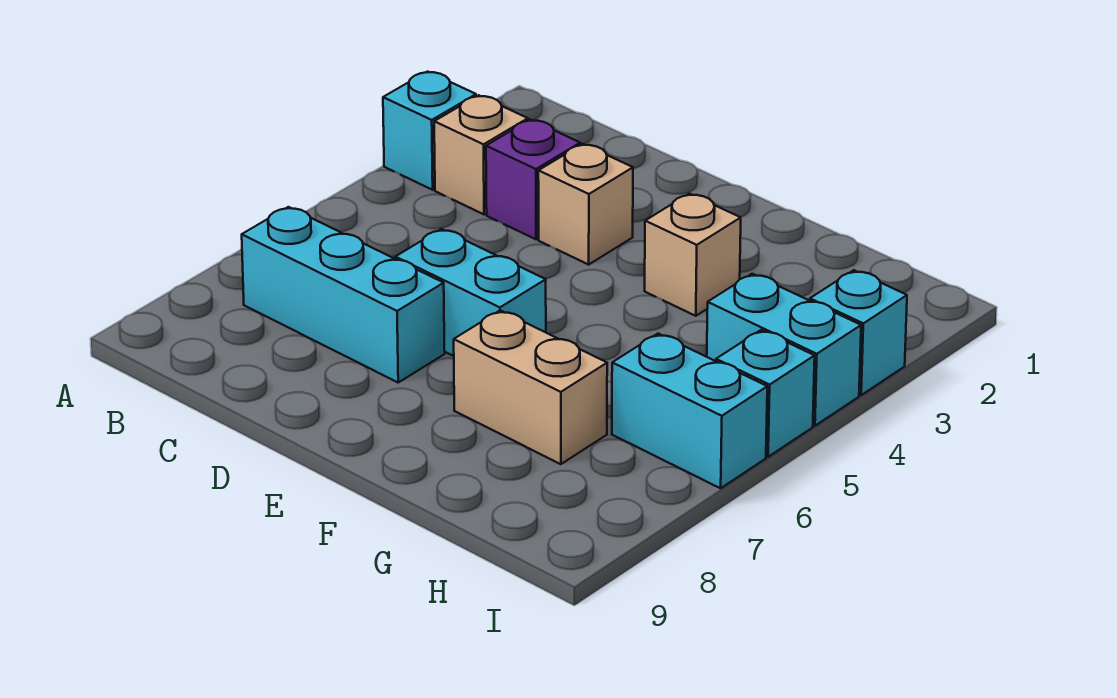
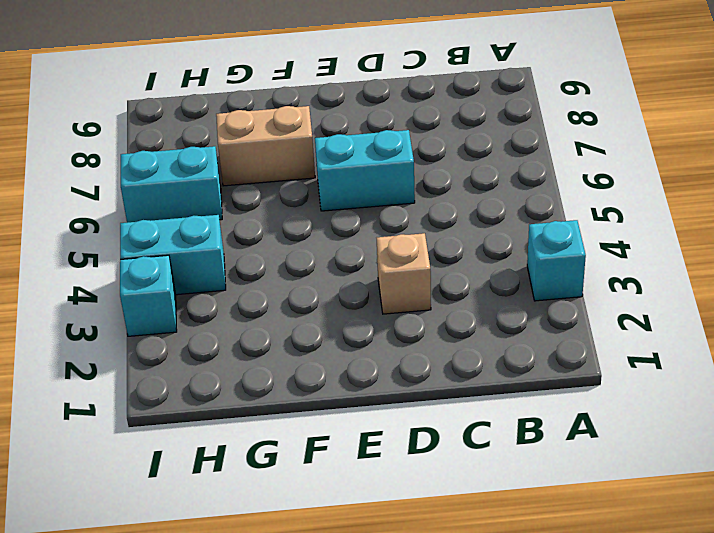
none -> tan brick B3 level 1
none -> cyan brick B7:D7 level 1
none -> purple brick C3 level 1

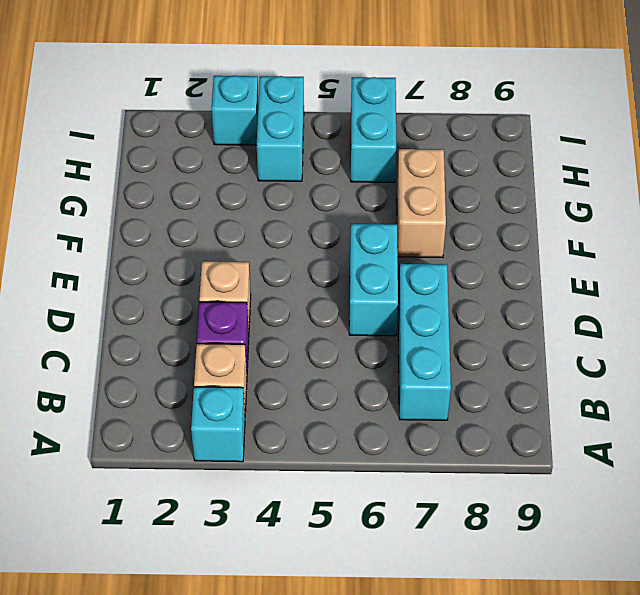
none -> tan brick F3 level 1
none -> cyan brick I5 level 1

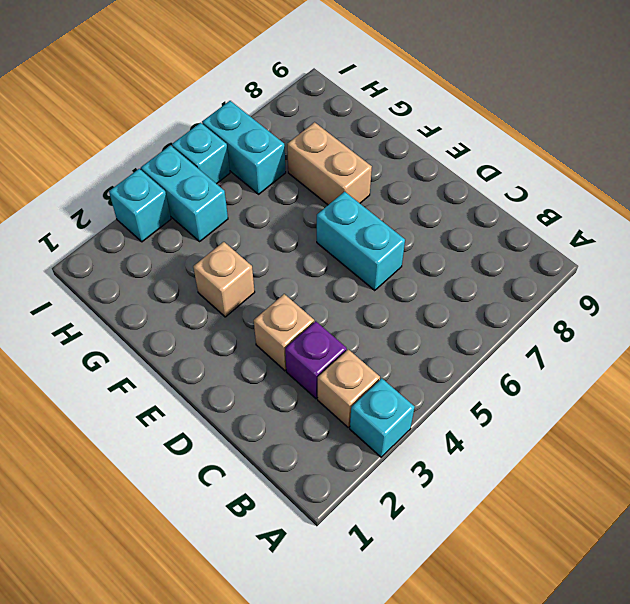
none -> cyan brick B7:D7 level 1

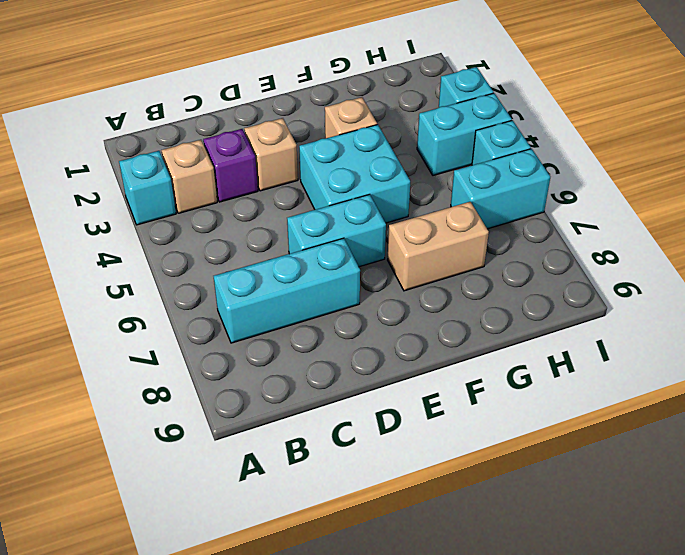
cyan brick E4:F5 level 1 -> none

